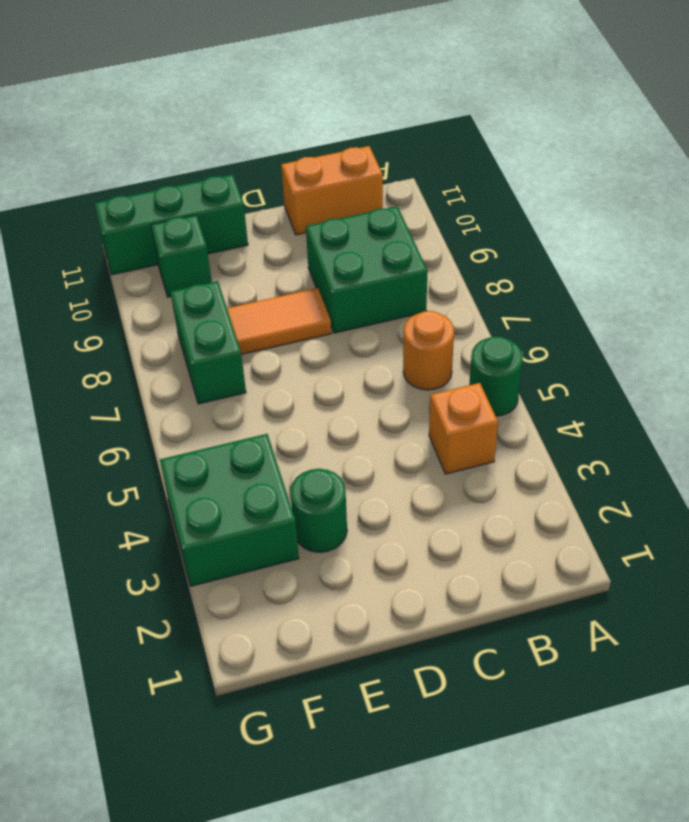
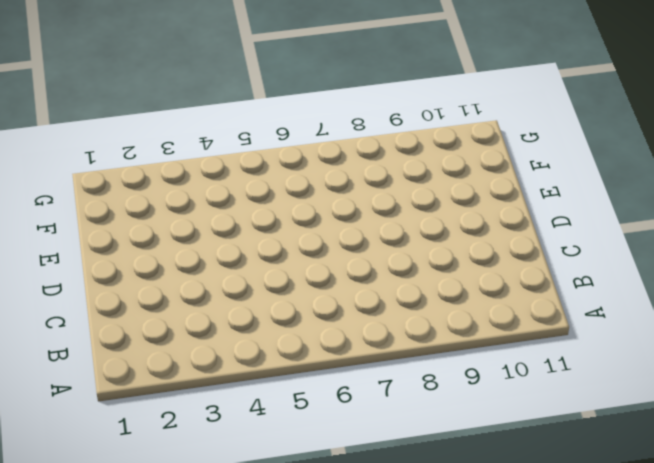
none -> green round brick A5 level 1
none -> orange brick B4 level 1

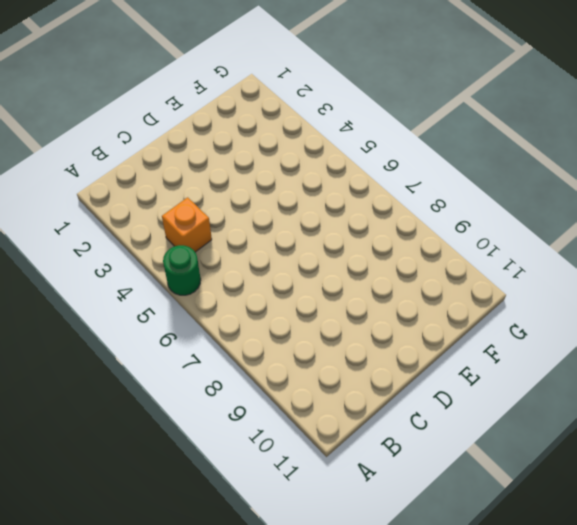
none -> orange round brick B6 level 1
none -> green brick B8:C9 level 1

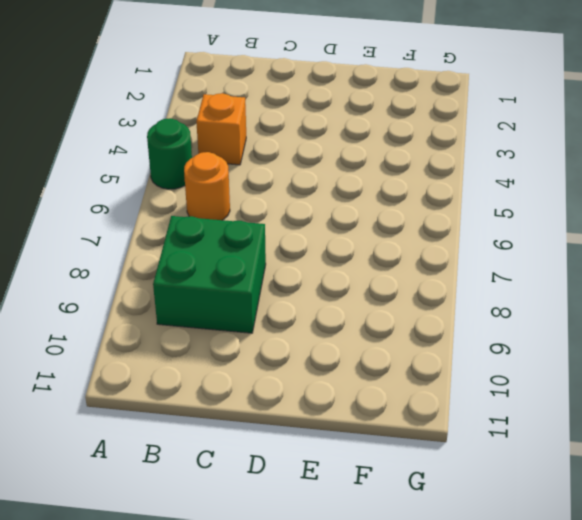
none -> orange brick B11:C11 level 1
none -> orange tile D8:E8 level 1

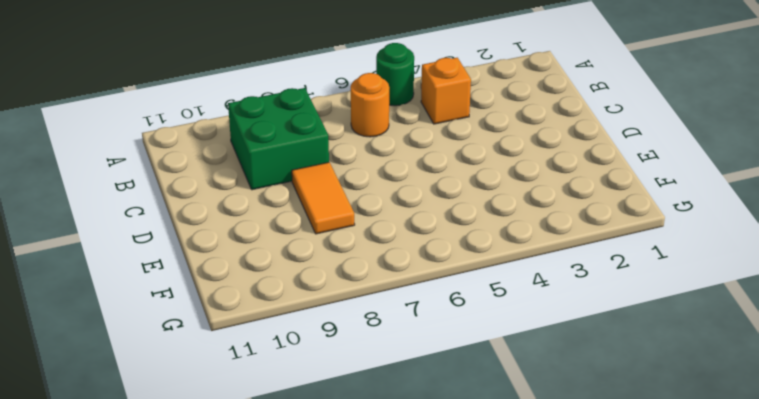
none -> orange brick B11:C11 level 1
none -> green round brick E3 level 1

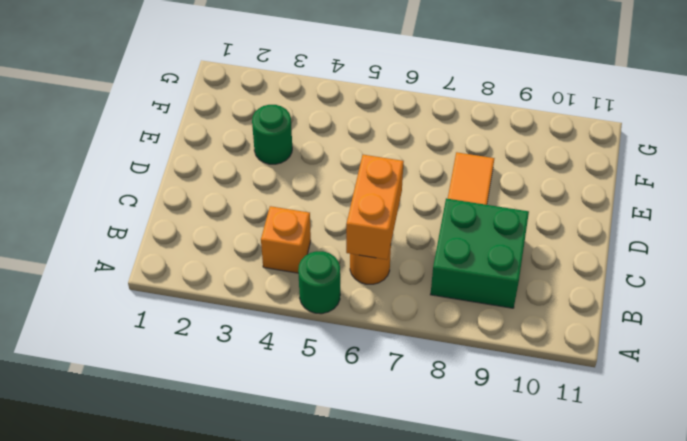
orange brick B6:C6 level 2 -> orange brick B11:C11 level 1
none -> green brick E11:G11 level 1
none -> green brick F3:G4 level 1

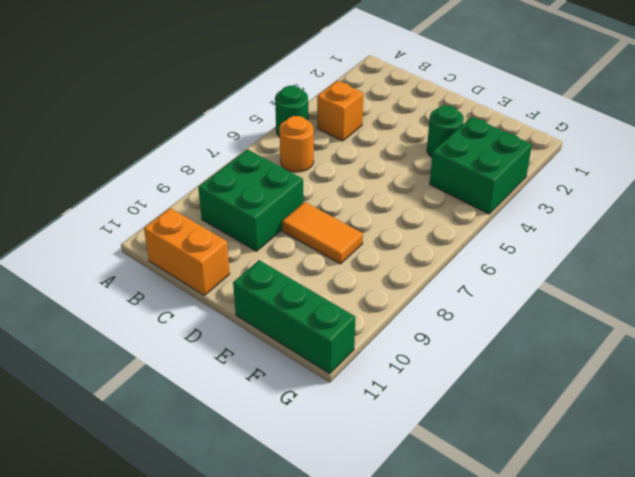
none -> green brick F7:F8 level 1
none -> green brick F10 level 1

